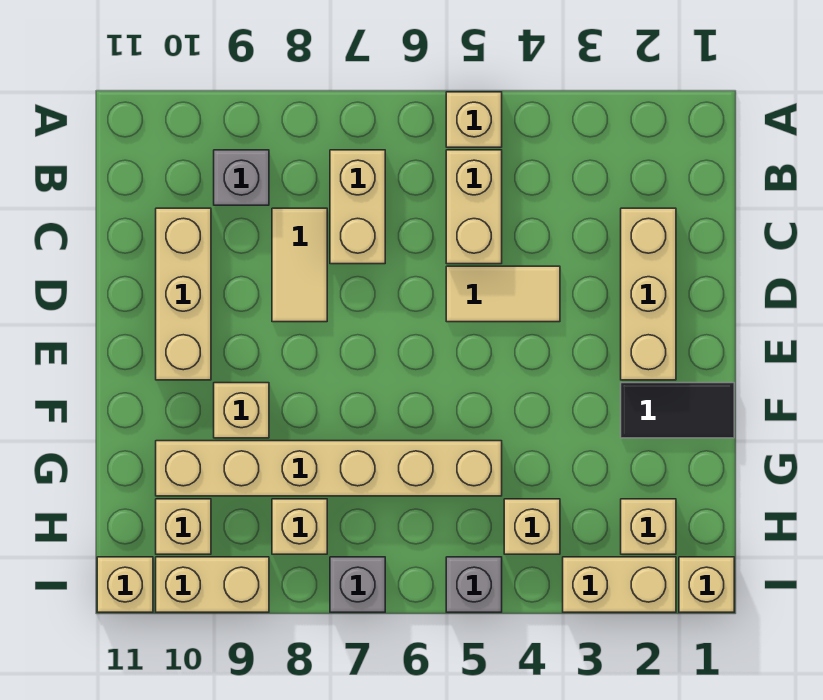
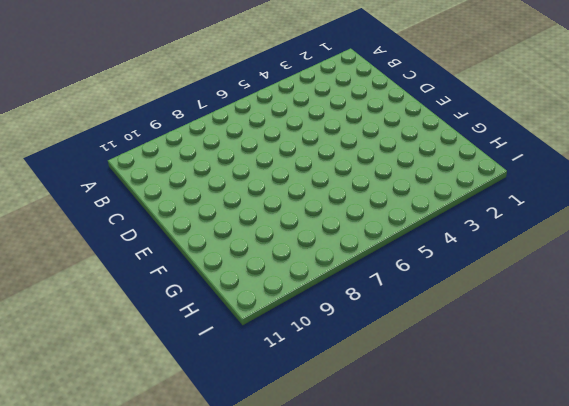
none -> tan brick A5 level 1
none -> tan brick B5:C5 level 1
none -> tan brick B7:C7 level 1

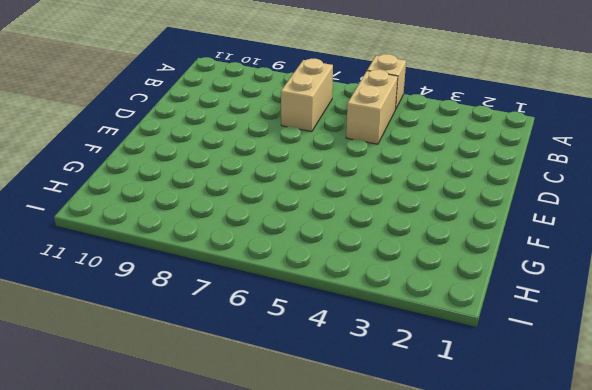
none -> grey brick B9 level 1
none -> tan brick C2:E2 level 1
none -> tan tile C8:D8 level 1

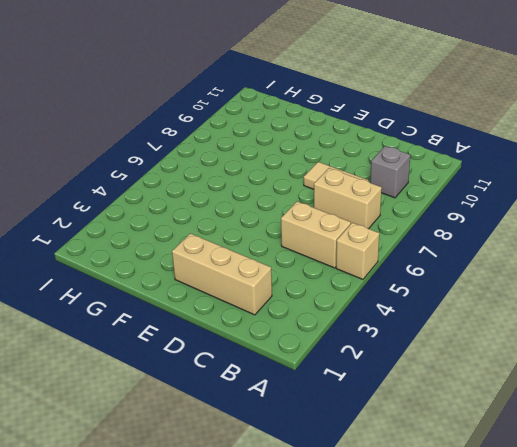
none -> tan brick C10:E10 level 1
none -> tan tile D4:D5 level 1
none -> black tile F1:F2 level 1

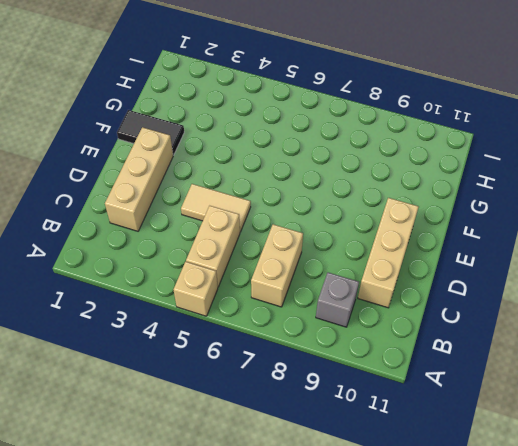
none -> tan tile C8:D8 level 1
none -> tan brick F9 level 1
none -> tan brick G5:G10 level 1

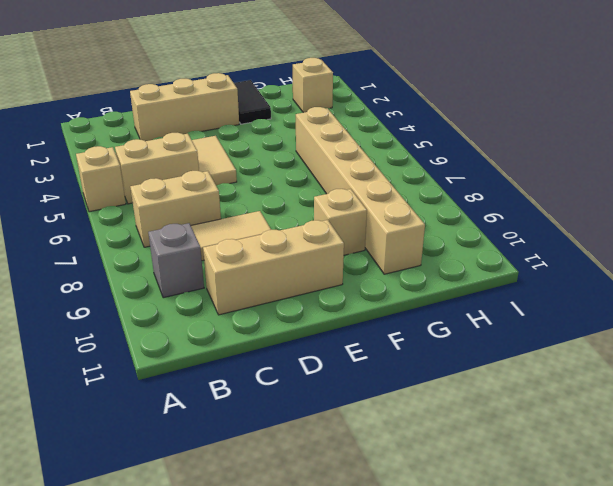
none -> tan brick H4 level 1
none -> tan brick H8 level 1
none -> tan brick H10 level 1

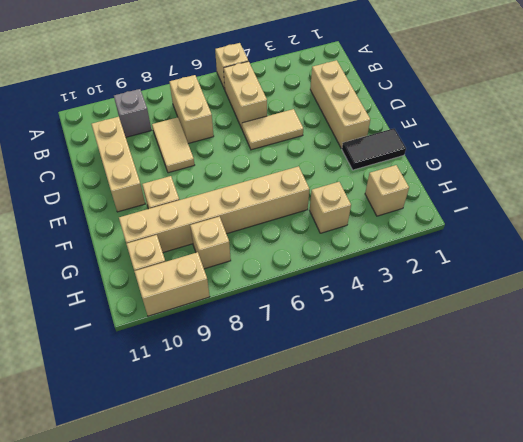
none -> tan brick I1 level 1
none -> tan brick I2:I3 level 1
none -> grey brick I5 level 1

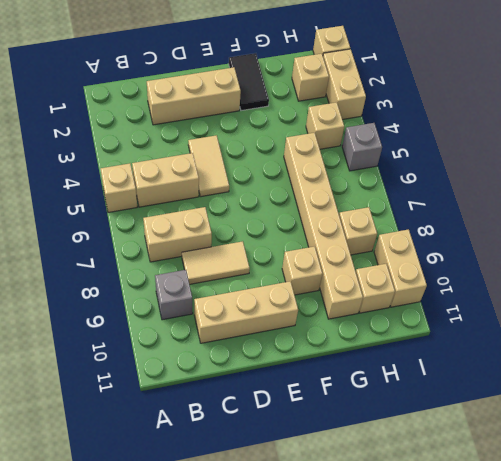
none -> grey brick I7 level 1
none -> tan brick I11 level 1

